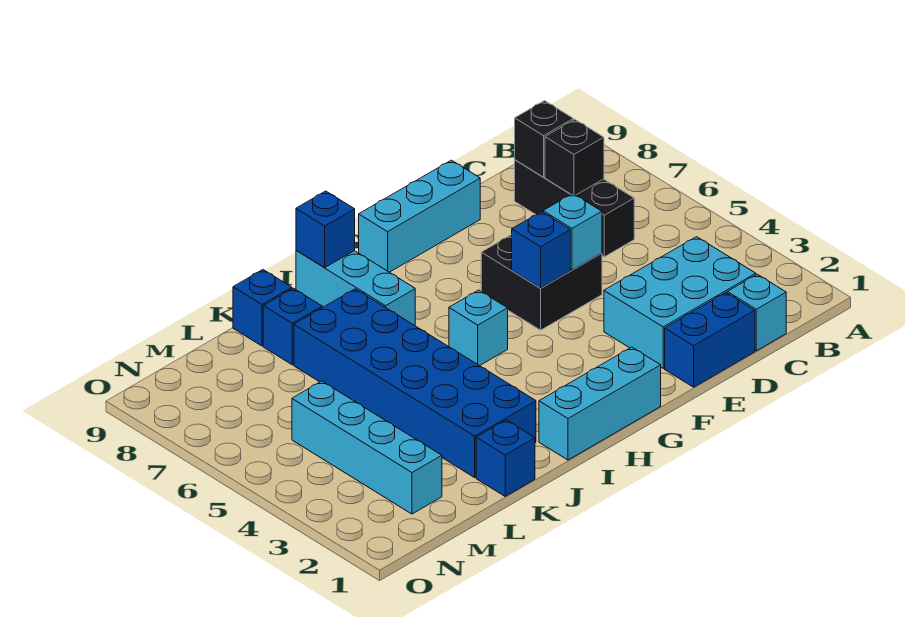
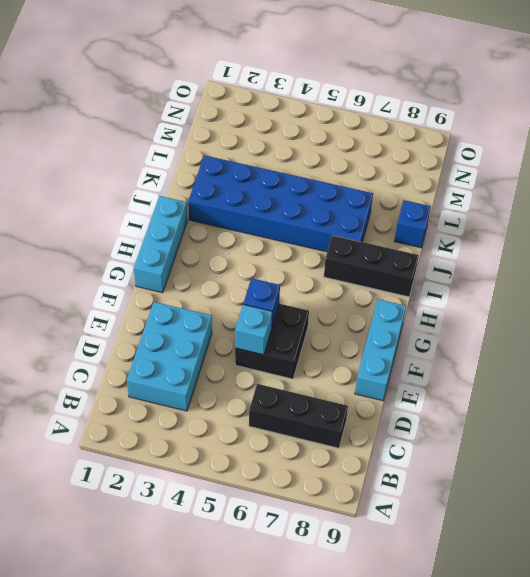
black brick I7:I9 level 1 -> cyan brick I7:I9 level 1
none -> cyan brick C1 level 1
none -> blue brick D1:E1 level 1
none -> cyan brick H5 level 1

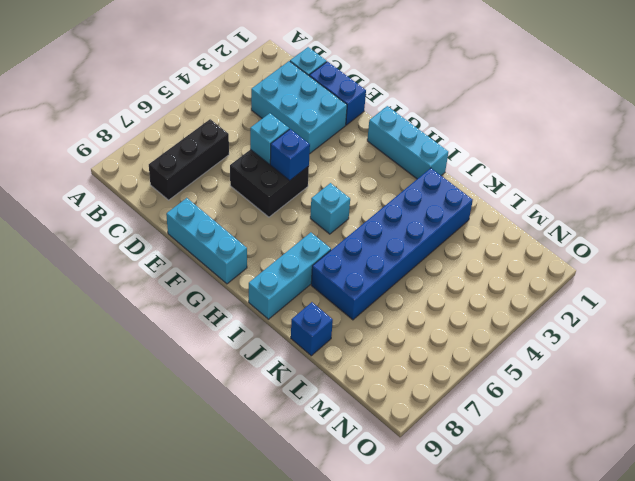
none -> blue brick K1 level 1
none -> blue brick K8 level 1
none -> cyan brick M2:M5 level 1

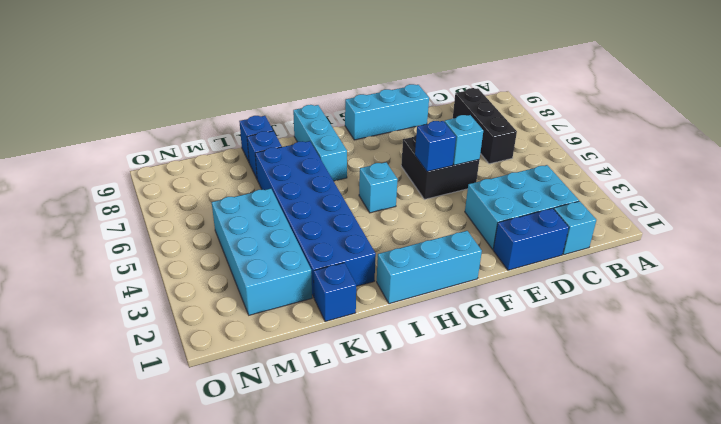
cyan brick L2:M5 level 1 -> cyan brick M2:M5 level 1
none -> black brick C7 level 2
none -> black brick C8 level 2
none -> blue brick I9 level 2

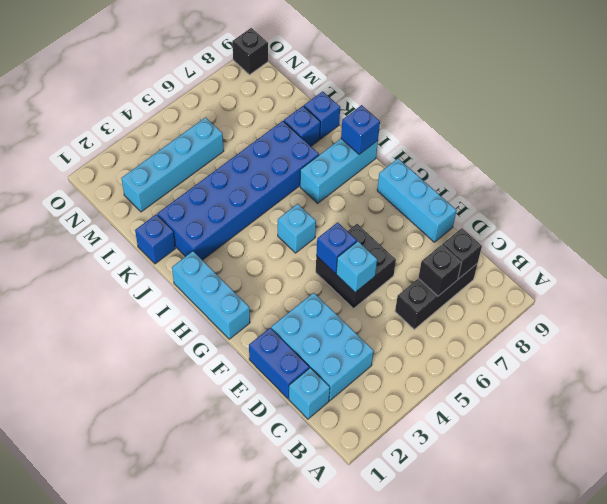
black brick O9 level 1 -> none

